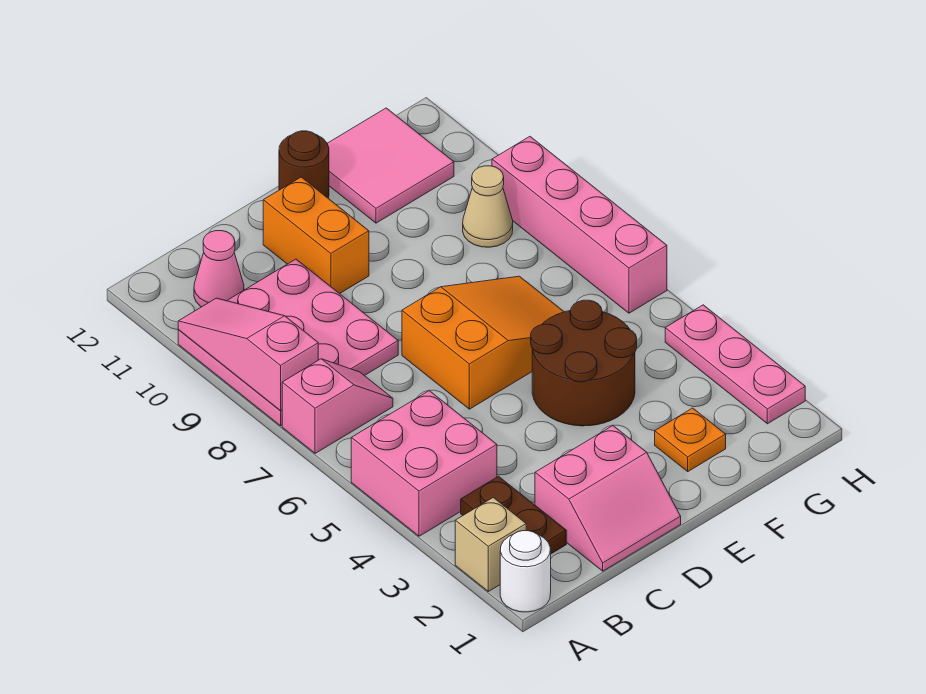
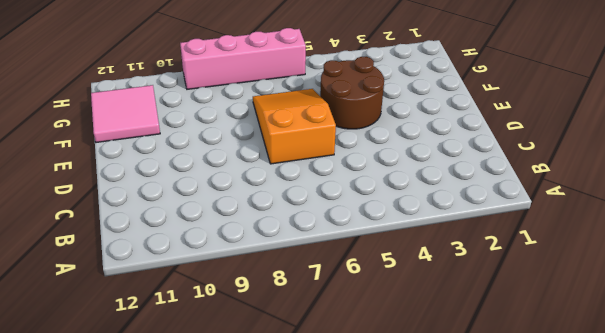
none -> white round brick A1 level 1
none -> tan brick A2 level 1
none -> pink brick A4:B5 level 1

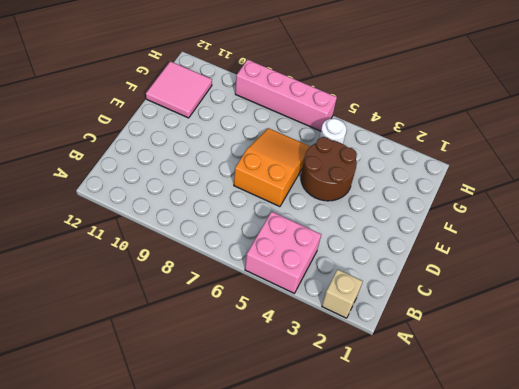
white round brick G5 level 1 -> white round brick A1 level 1
none -> pink slope A7:B7 level 1 top A
none -> pink plate A8:C10 level 1
none -> brown plate B2:B3 level 1

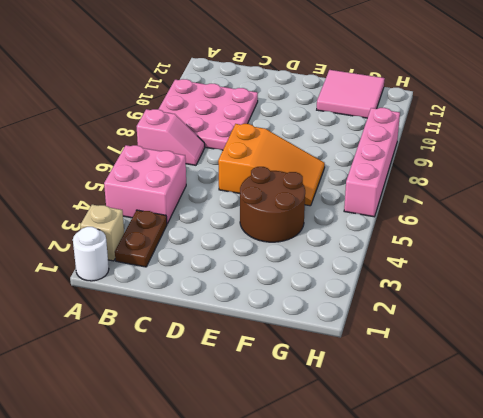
none -> pink cone B11 level 1
none -> pink slope C1:D2 level 1 top 2
none -> orange brick D10:D11 level 1

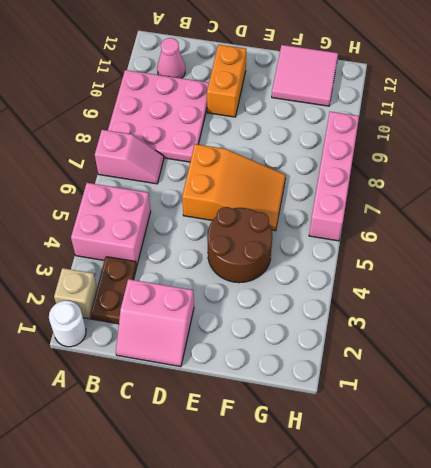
none -> brown round brick E12 level 1
none -> orange plate F2 level 1
none -> tan cone G9 level 1

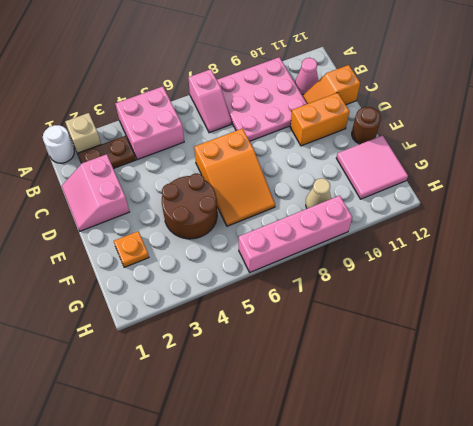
orange slope C11:C12 level 1 top 12 -> none
none -> pink plate H2:H4 level 1
none -> pink slope A8:A10 level 2 top 8

